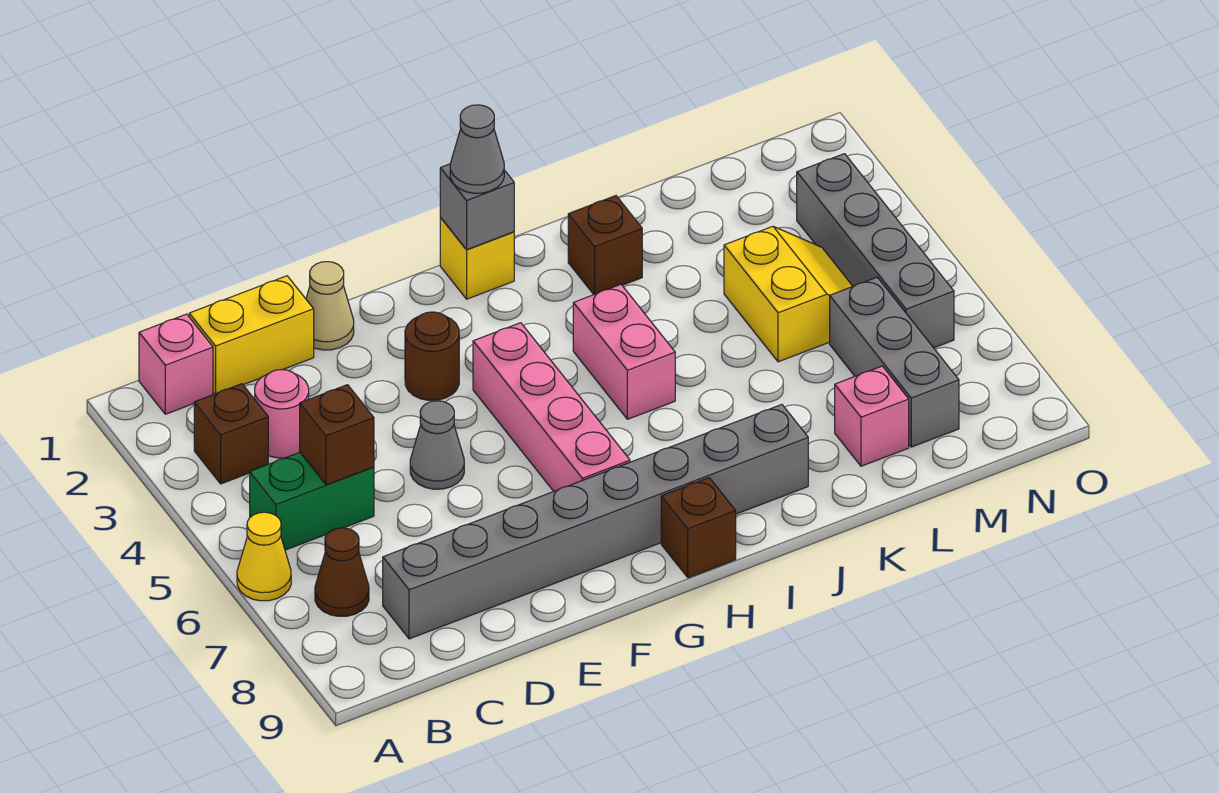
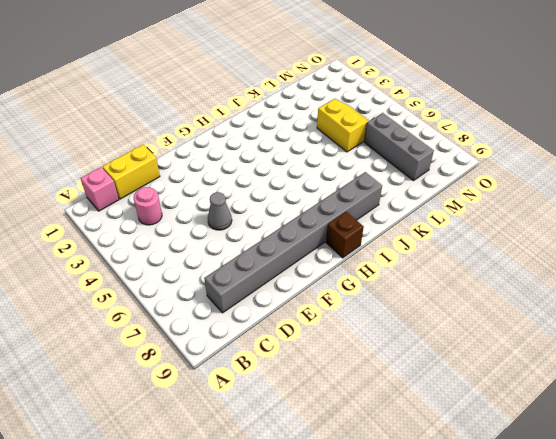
none -> yellow cone A6 level 1
none -> brown brick B3 level 1
none -> green brick B5:C5 level 1

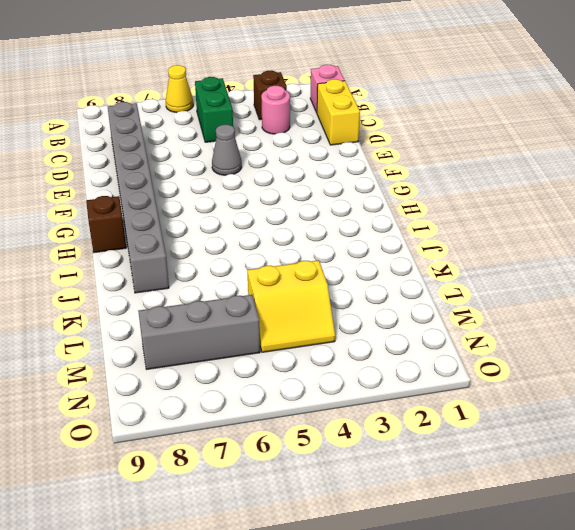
none -> brown cone B7 level 1
none -> tan cone E1 level 1
none -> brown round brick F3 level 1

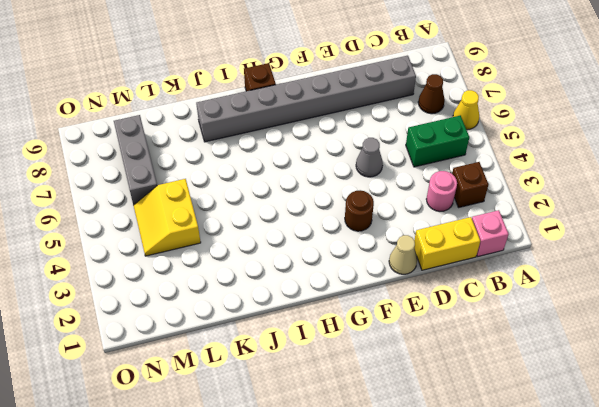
none -> pink brick G4:G7 level 1
none -> yellow brick H1 level 1
none -> pink brick I4:I5 level 1

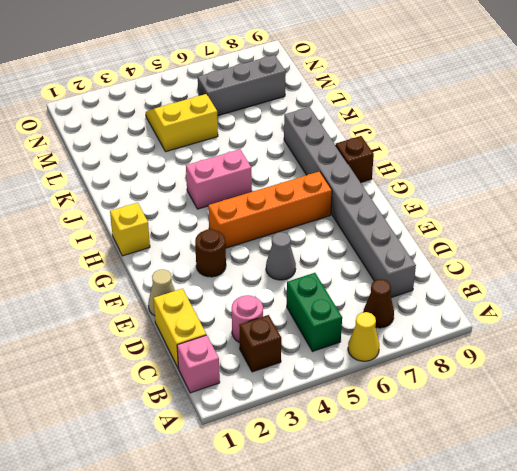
orange brick G4:G7 level 1 -> pink brick G4:G7 level 1
none -> brown brick J2 level 1
none -> pink brick L8 level 1
none -> grey brick N3:N6 level 1

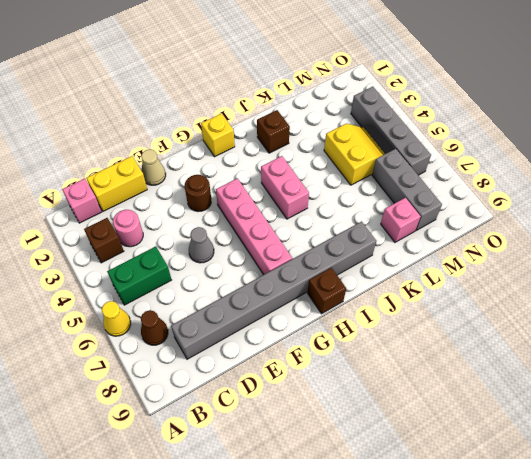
none -> brown brick C5 level 2
none -> grey brick H1 level 2
none -> grey cone H1 level 3

